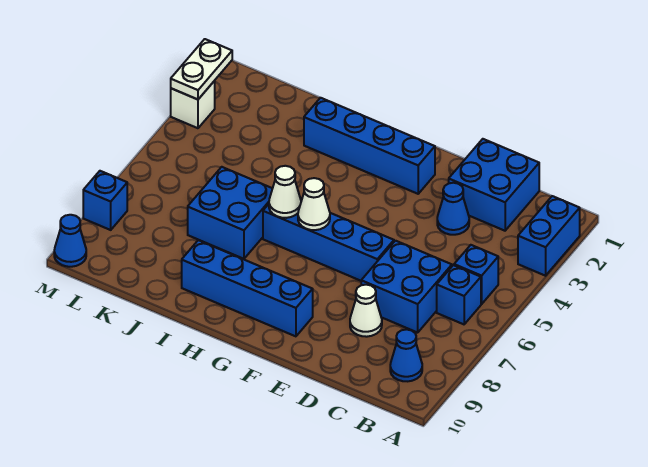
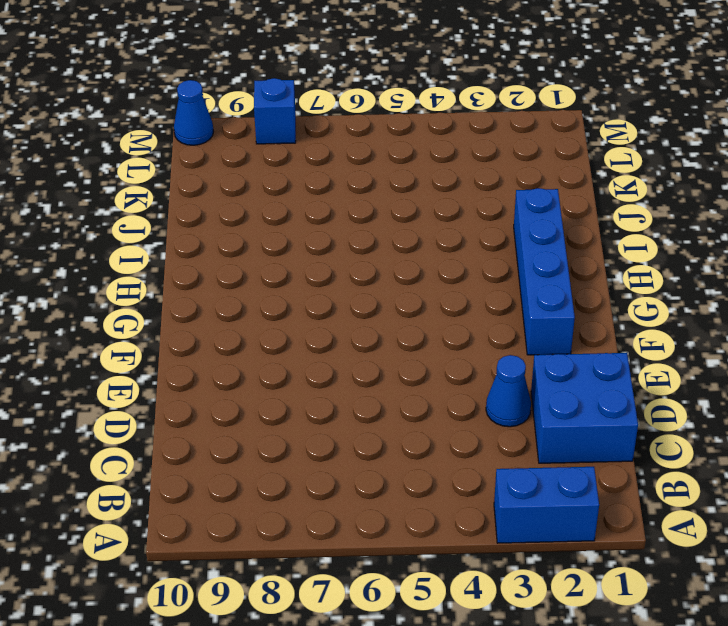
none -> blue brick B5 level 1
none -> blue brick B6 level 1
none -> blue cone B9 level 1

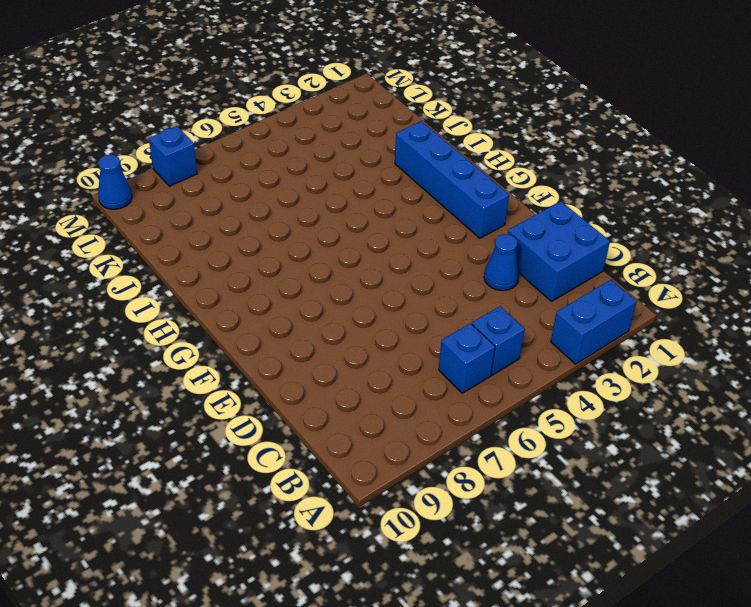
none -> blue cone B9 level 1
none -> blue brick C6:D7 level 1
none -> white cone D8 level 1

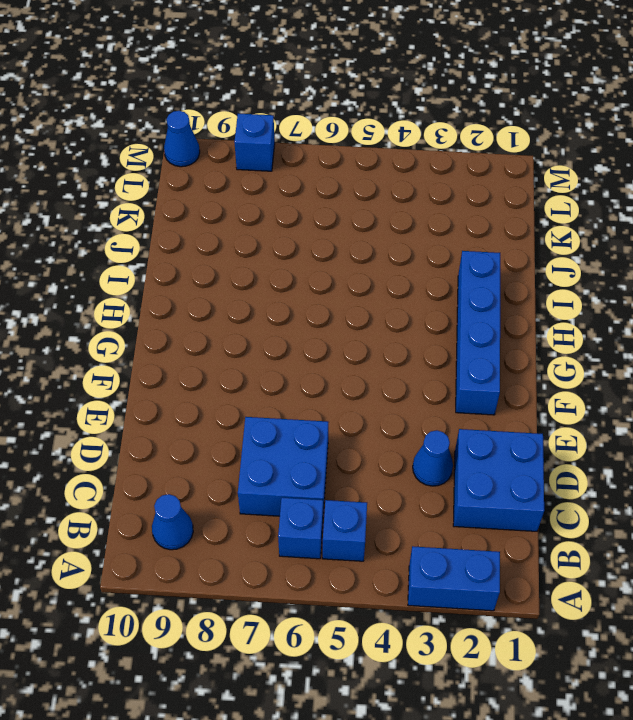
none -> white cone D8 level 1
none -> blue brick E6:H6 level 1
none -> blue brick F9:I9 level 1

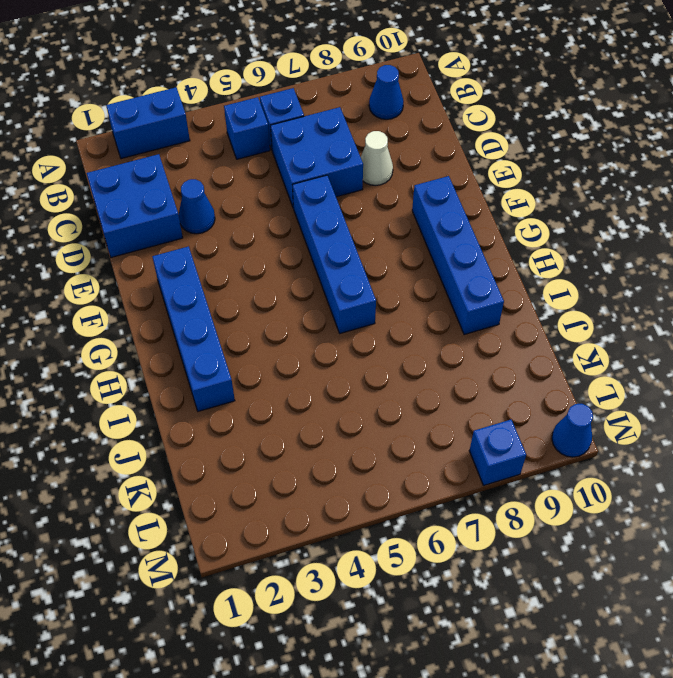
none -> blue brick I6:J7 level 1
none -> white brick M3 level 1
none -> white cone G6 level 2

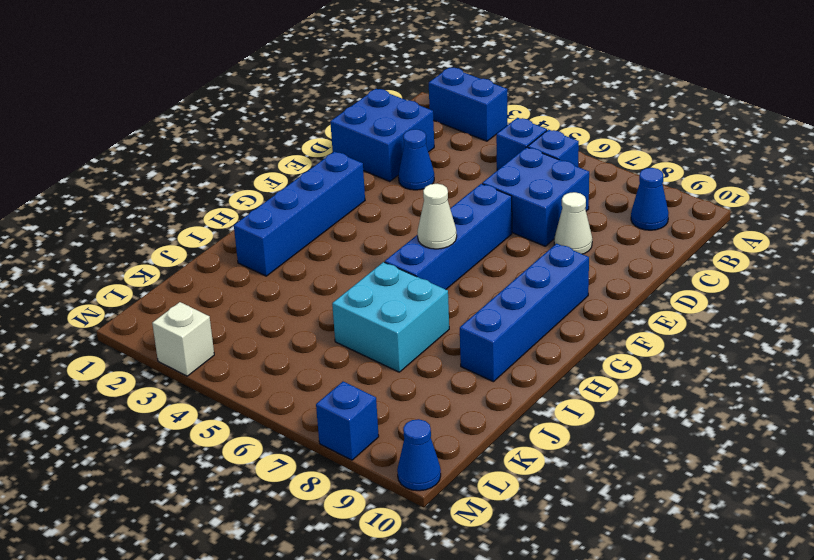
cyan brick I6:J7 level 1 -> blue brick I6:J7 level 1
none -> white cone H6 level 2
none -> white plate M2:M3 level 2

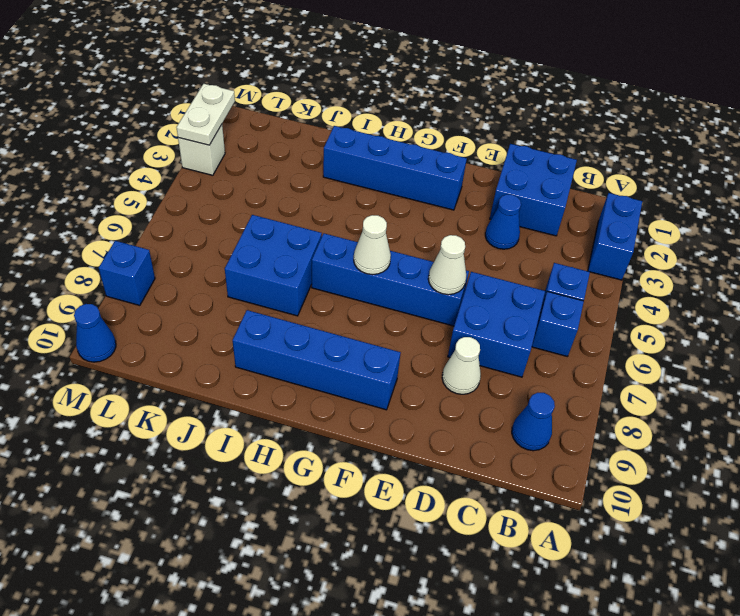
white cone E6 level 2 -> white cone H6 level 2

